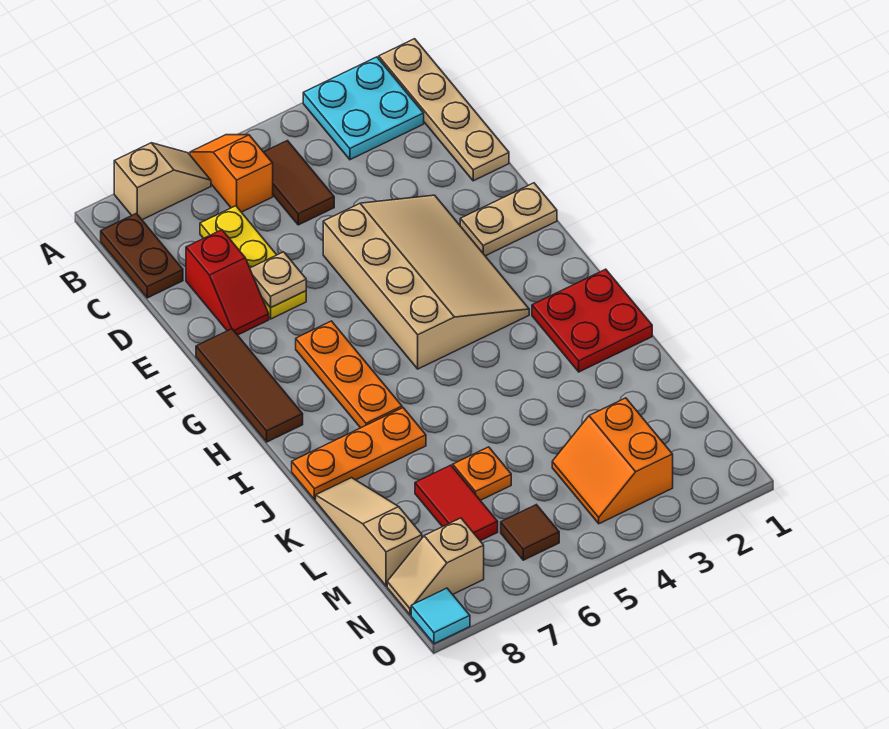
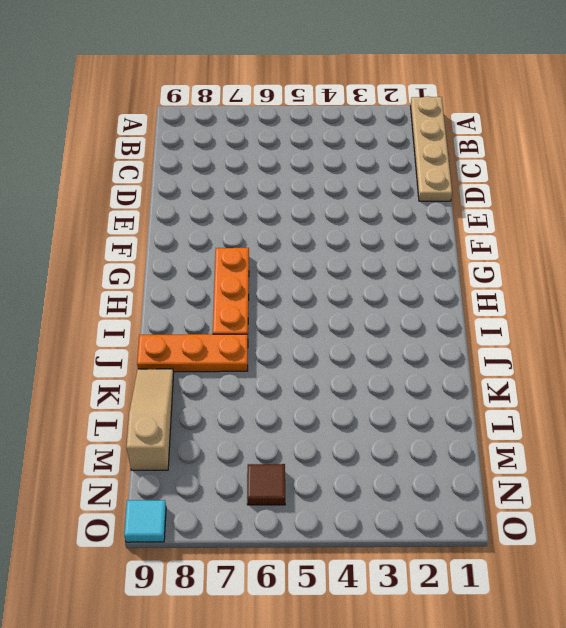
none -> cyan plate A2:B3 level 1
none -> orange slope A6:B6 level 1 top B
none -> tan slope A7:A8 level 1 top 8

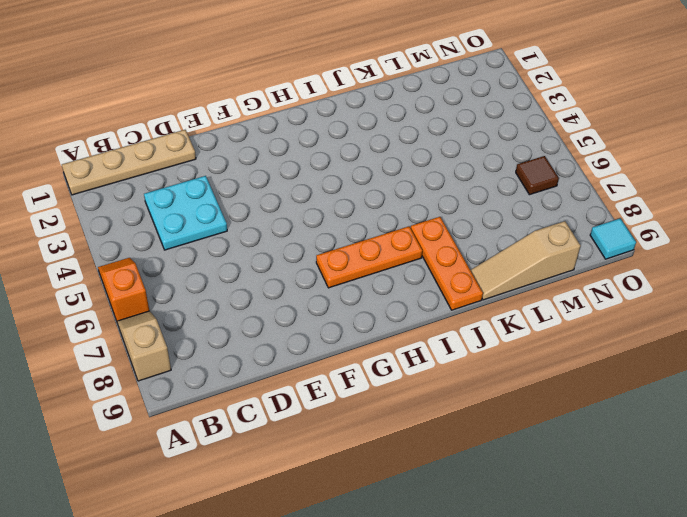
orange slope A5:A6 level 1 top 6 -> orange slope A6:B6 level 1 top B
cyan plate C3:D4 level 1 -> cyan plate A2:B3 level 1
none -> brown tile B5:C5 level 1
none -> brown plate B9:C9 level 1
none -> yellow plate C7:E7 level 1

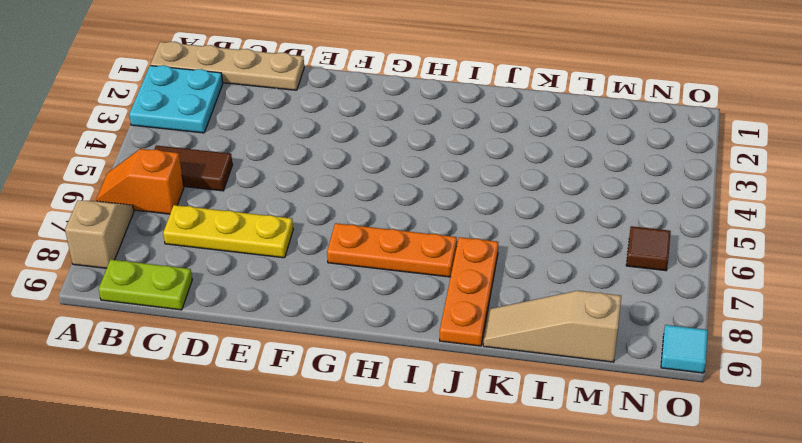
lime plate B9:C9 level 1 -> brown plate B9:C9 level 1
none -> red slope D8:E8 level 1 top D
none -> tan slope E3:H5 level 1 top 5
none -> tan plate F1:F2 level 1

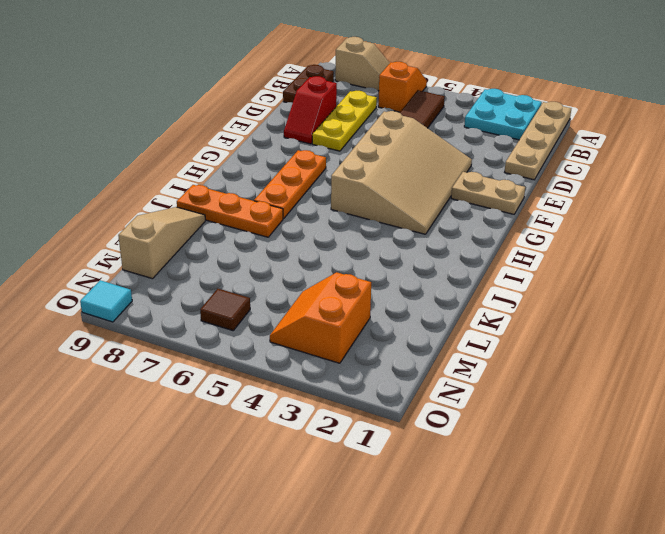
none -> brown tile F9:H9 level 1
none -> red plate I1:J2 level 1
none -> orange plate L6 level 1

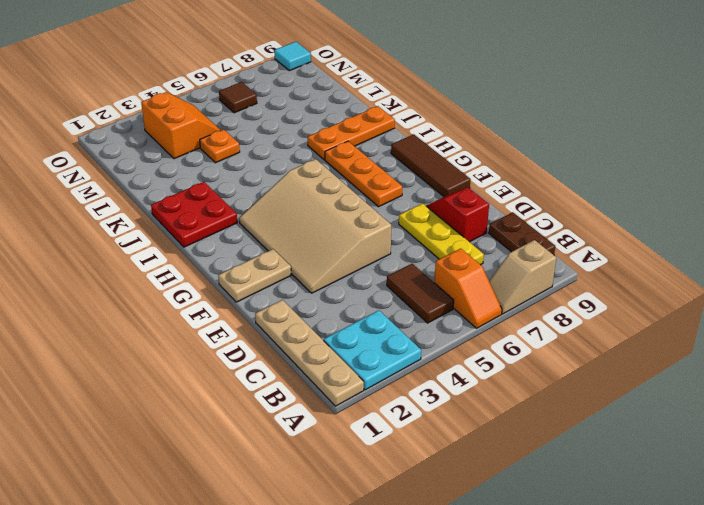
orange plate L4 level 1 -> orange plate L6 level 1
none -> tan slope K9:M9 level 1 top M
none -> red tile L7:M7 level 1
none -> tan slope N8:N9 level 1 top 8

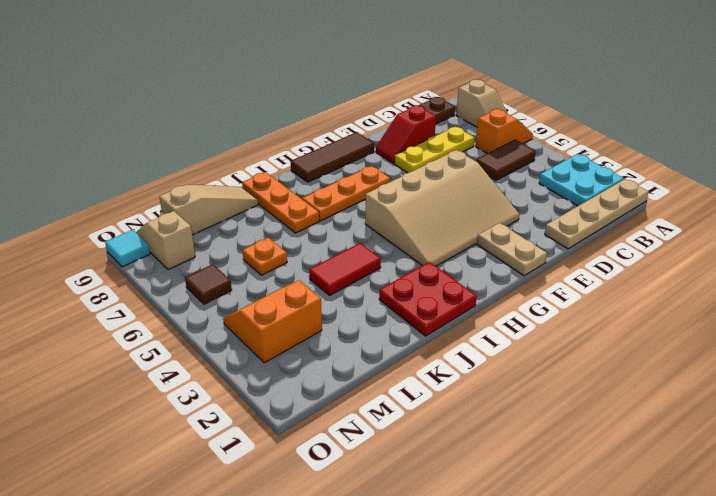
red tile J4:K4 level 1 -> red tile L7:M7 level 1
none -> tan plate E7 level 2

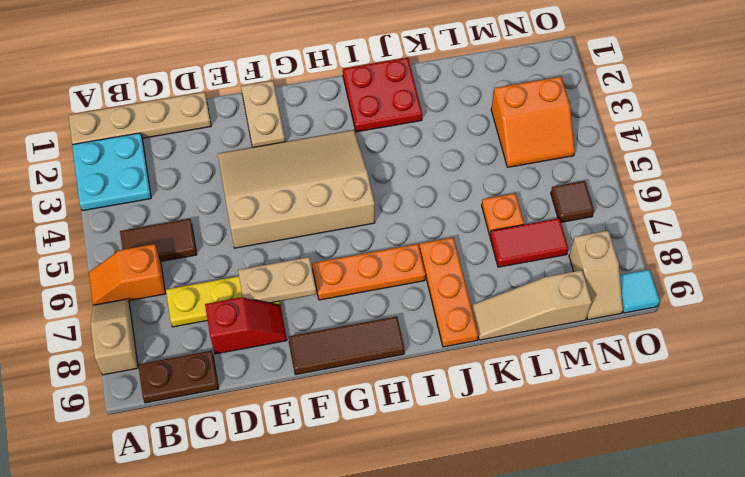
tan plate E7:F7 level 2 -> tan plate E7 level 2

